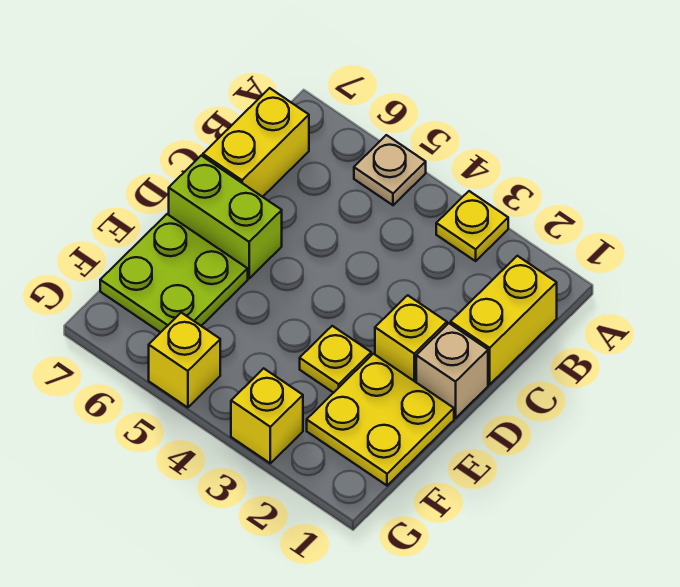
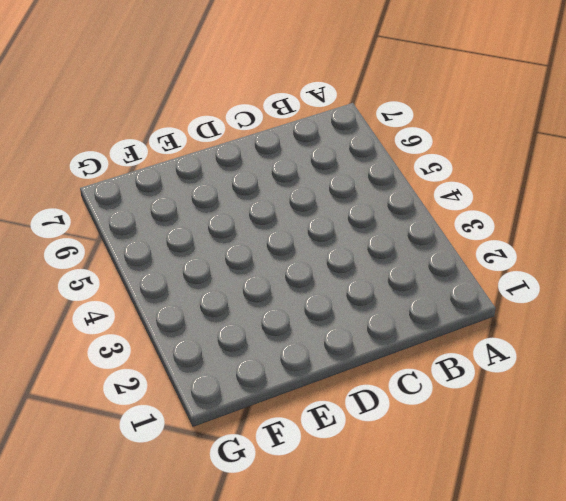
none -> yellow plate A3 level 1
none -> tan plate A5 level 1
none -> yellow brick B1:C1 level 1

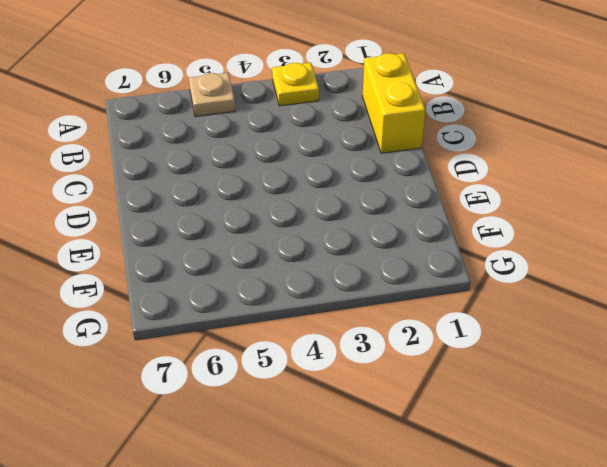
none -> yellow brick B7:C7 level 1
none -> tan brick D1 level 1
none -> yellow brick D2 level 1

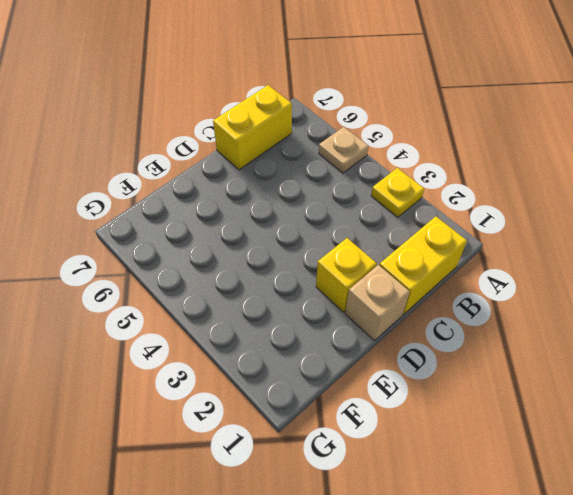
none -> lime brick D6:D7 level 1
none -> yellow plate E1:F2 level 1
none -> yellow plate E3 level 1

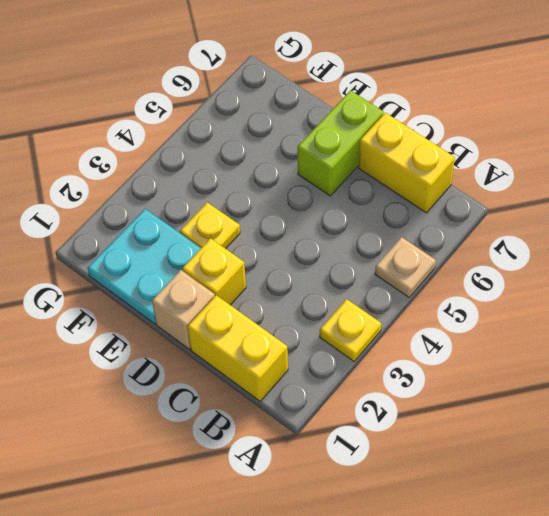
cyan plate E1:F2 level 1 -> yellow plate E1:F2 level 1
none -> lime plate E6:F7 level 1
none -> yellow brick G3 level 1
none -> yellow brick G5 level 1

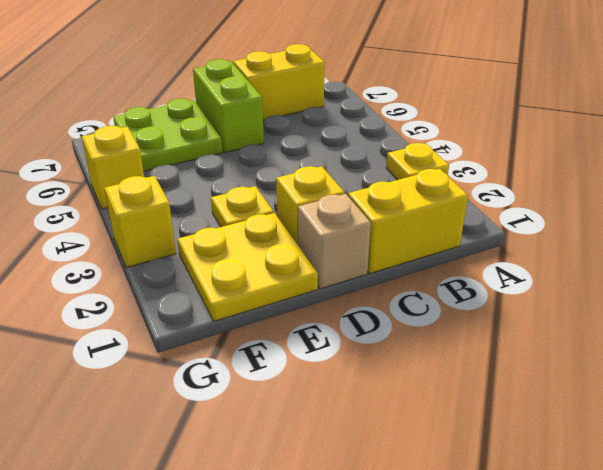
none -> tan plate A5 level 1

